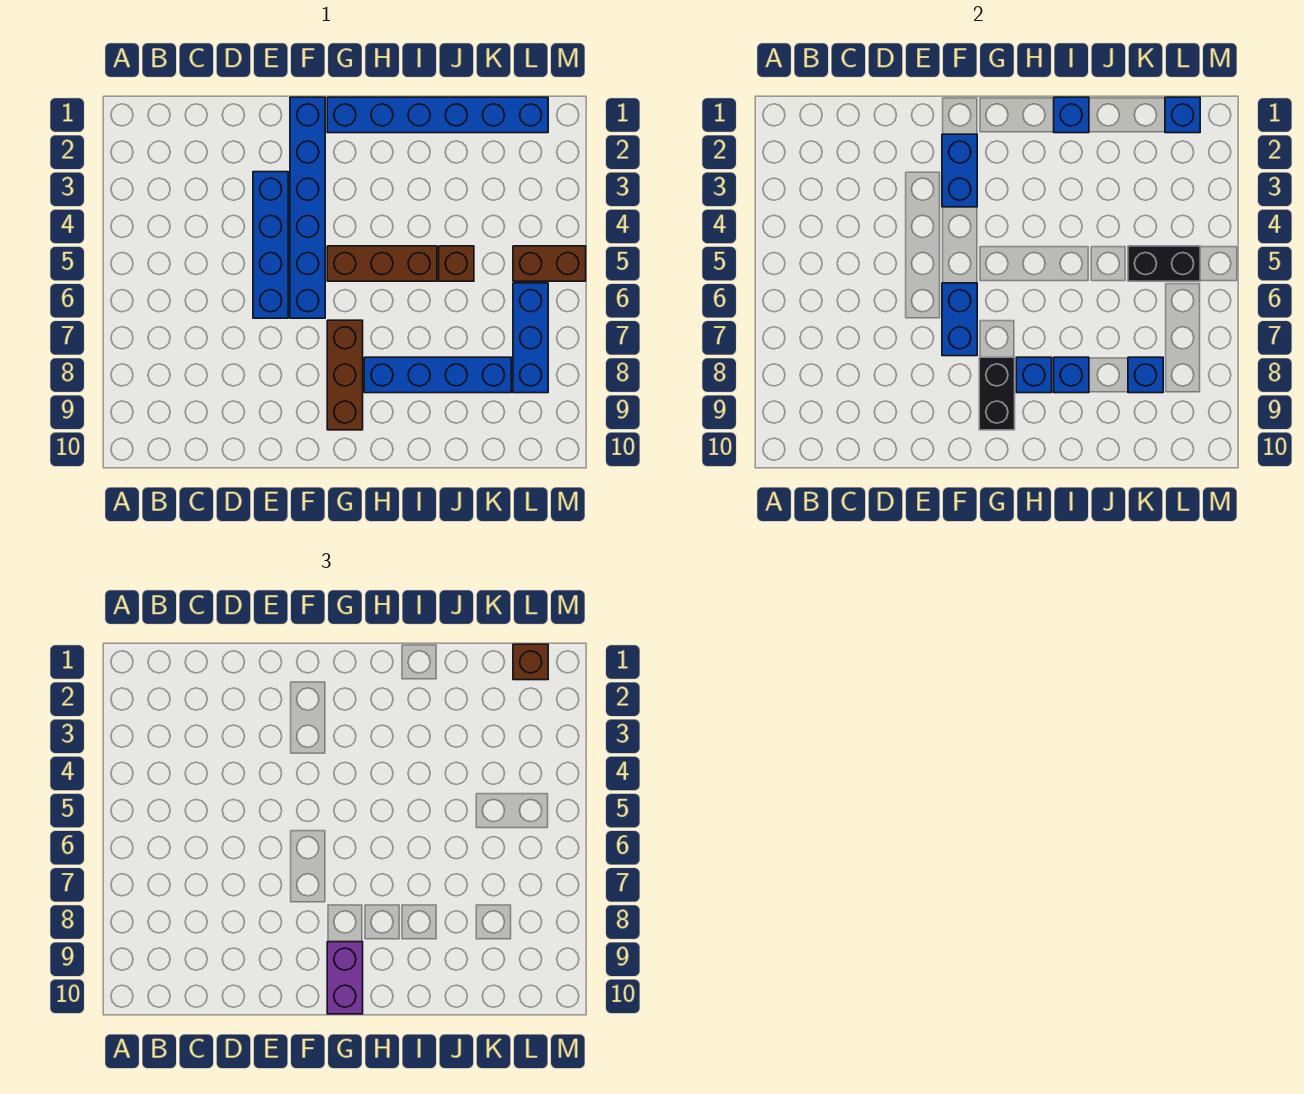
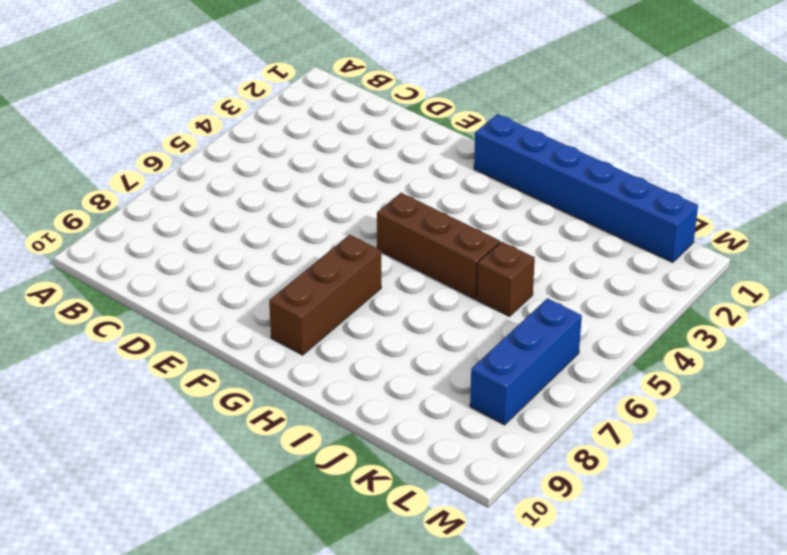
none -> blue brick E3:E6 level 1
none -> blue brick F1:F6 level 1
none -> blue brick H8:K8 level 1

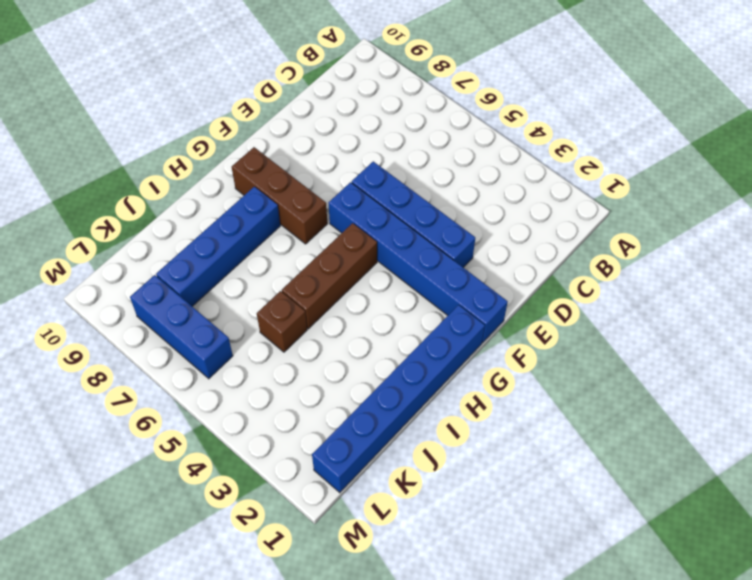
none -> brown brick L5:M5 level 1
none -> blue brick F2:F3 level 2
none -> blue brick F6:F7 level 2

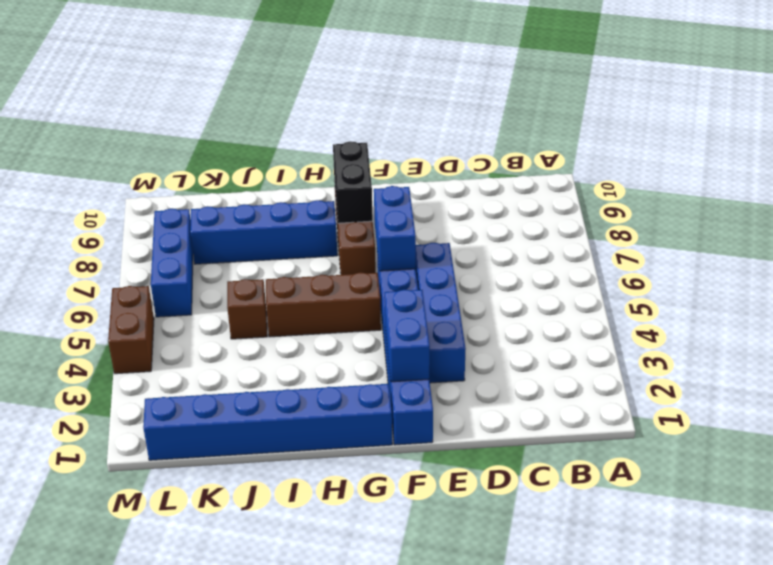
brown brick M4:M5 level 1 -> brown brick L5:M5 level 1
none -> blue brick H8 level 2
none -> blue brick I1 level 2
none -> blue brick I8 level 2

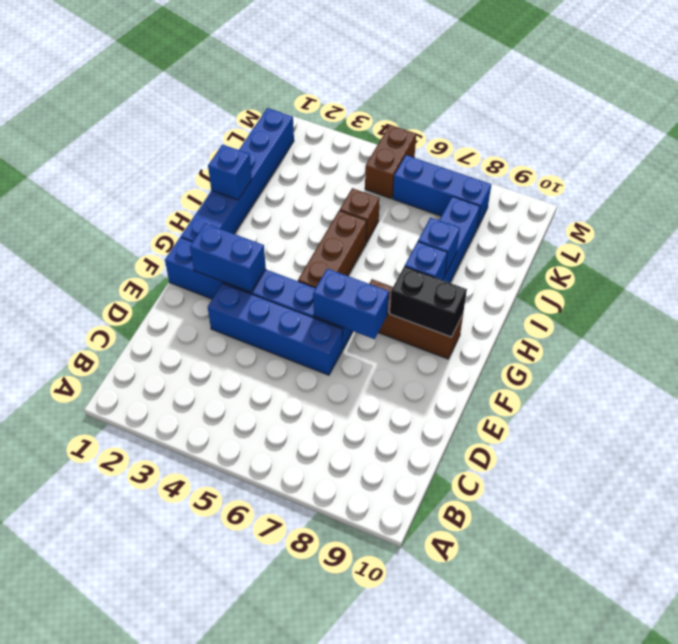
none -> black brick K5:L5 level 2
none -> blue brick K8 level 2
none -> blue brick L1 level 2

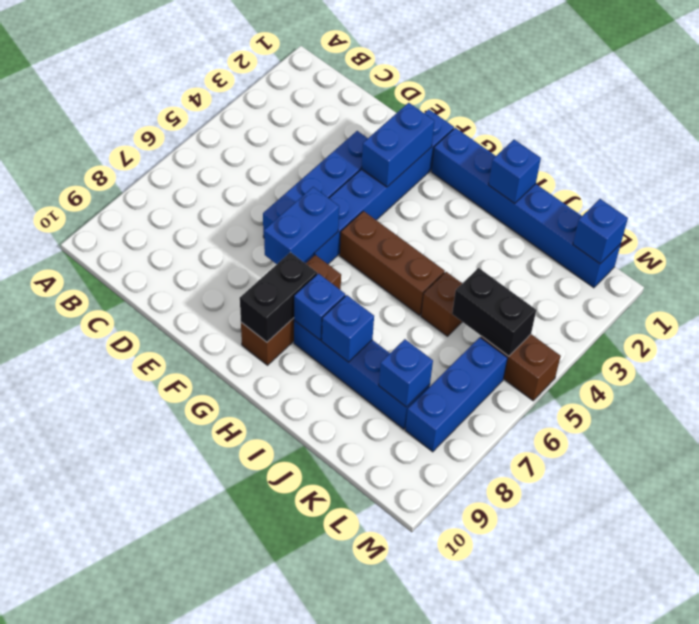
none -> purple brick G9:G10 level 3
none -> brown brick L1 level 3

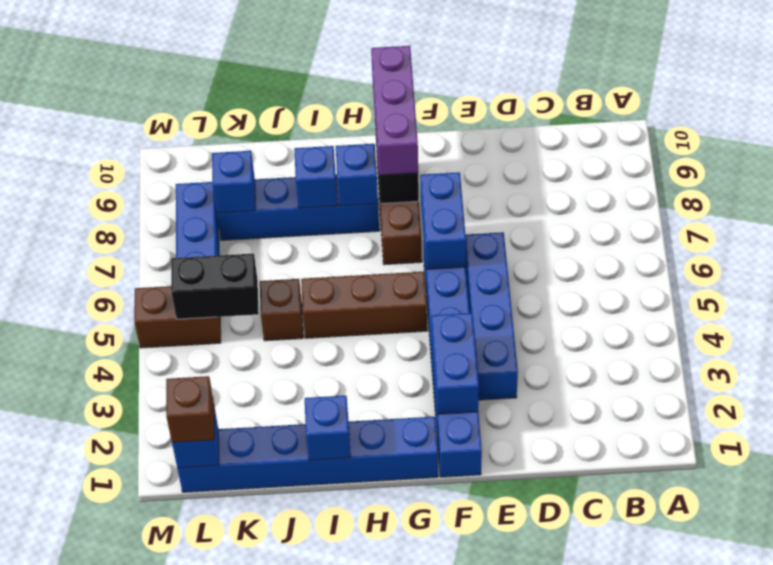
purple brick G8:G10 level 3 -> purple brick G9:G10 level 3

